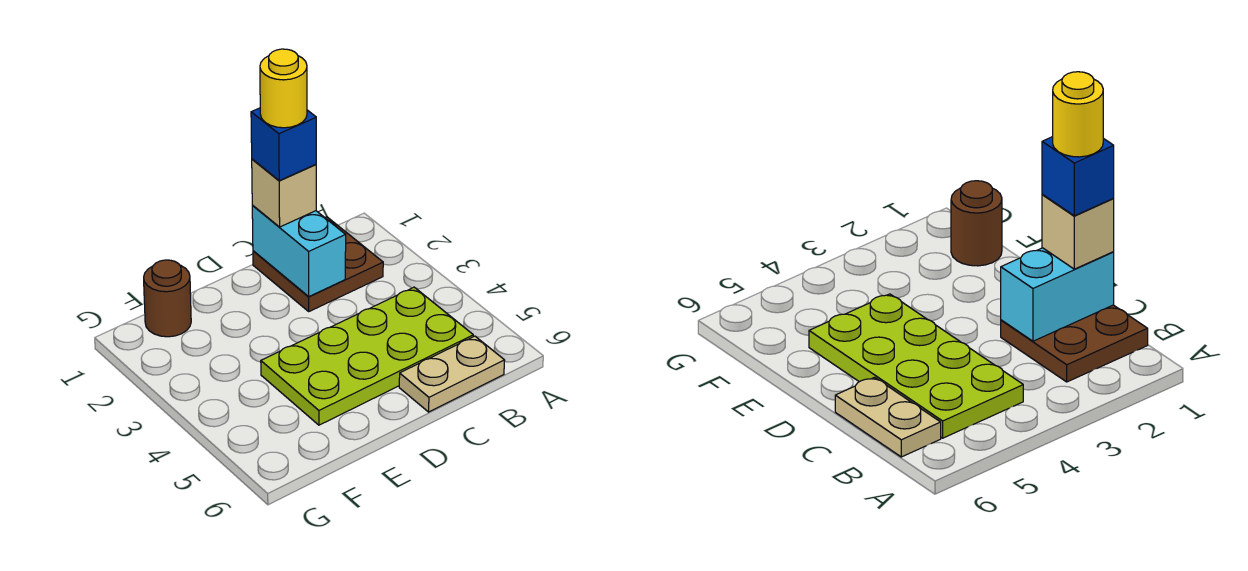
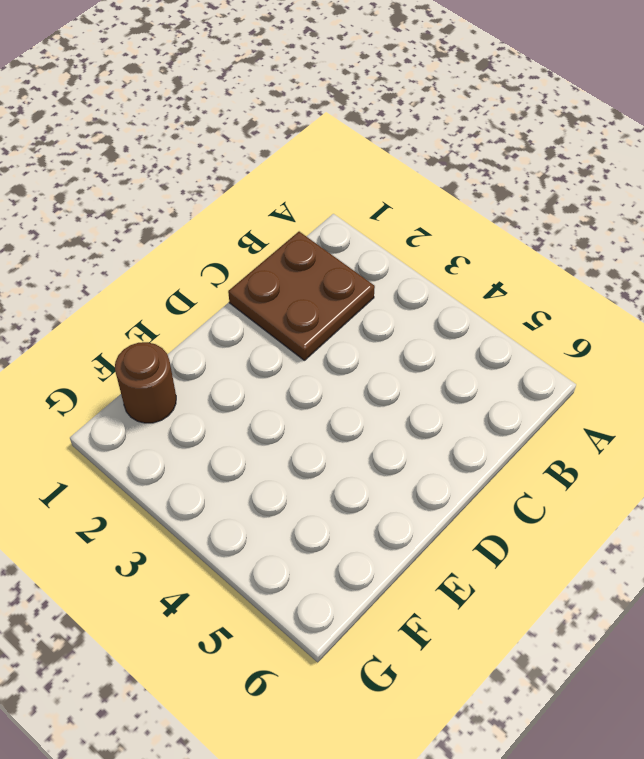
none -> lime plate B4:E5 level 1
none -> tan plate B6:C6 level 1

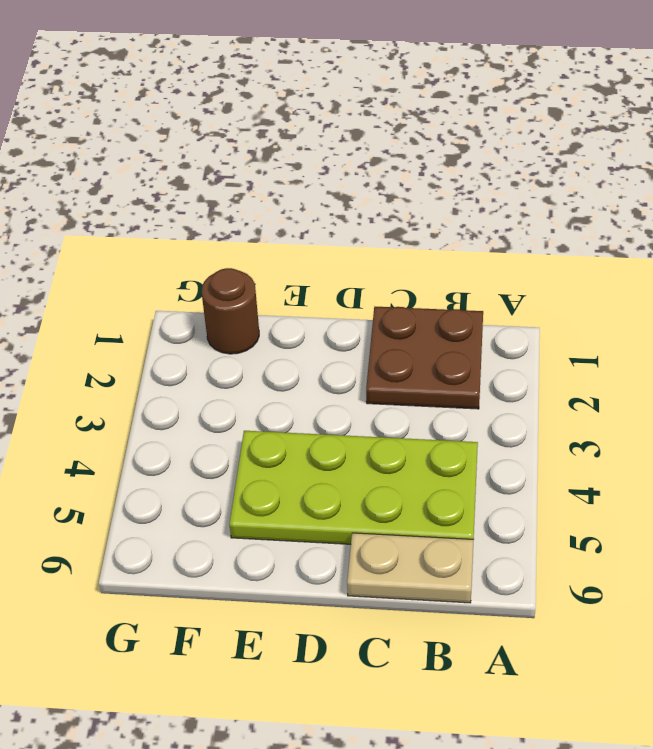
none -> cyan brick C1:C2 level 2
none -> tan brick C1 level 3

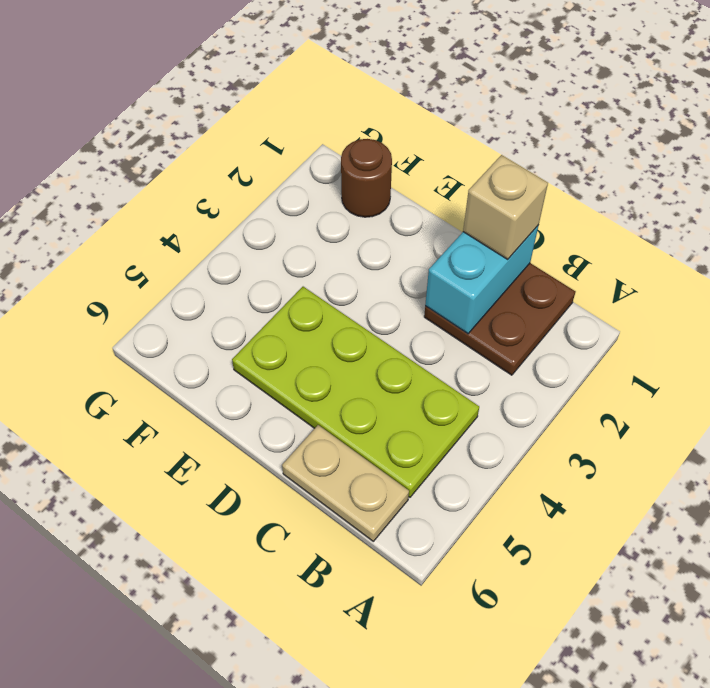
none -> blue brick C1 level 4
none -> yellow round brick C1 level 5

